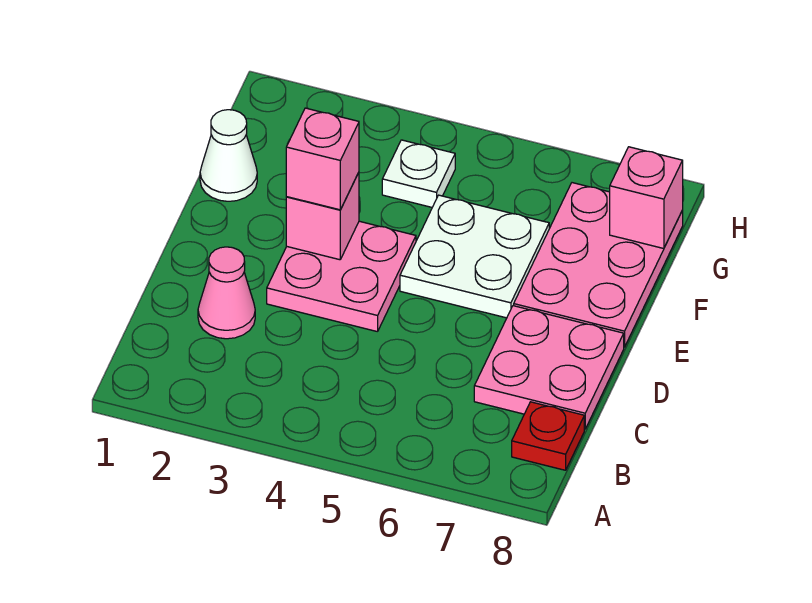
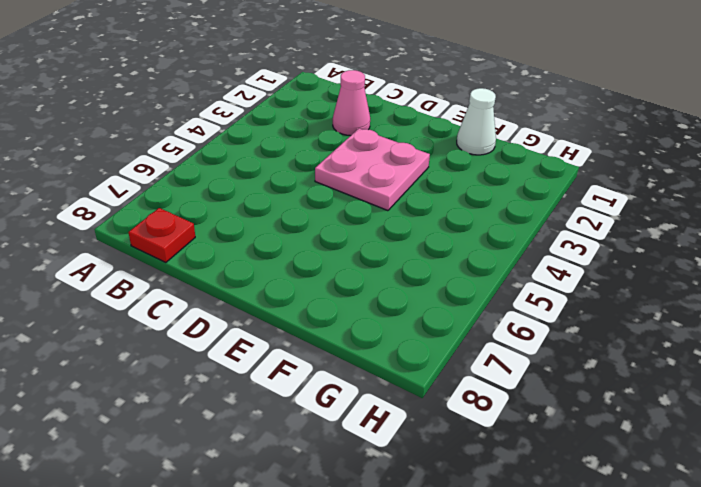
none -> pink plate C7:D8 level 1
none -> white plate E5:F6 level 1

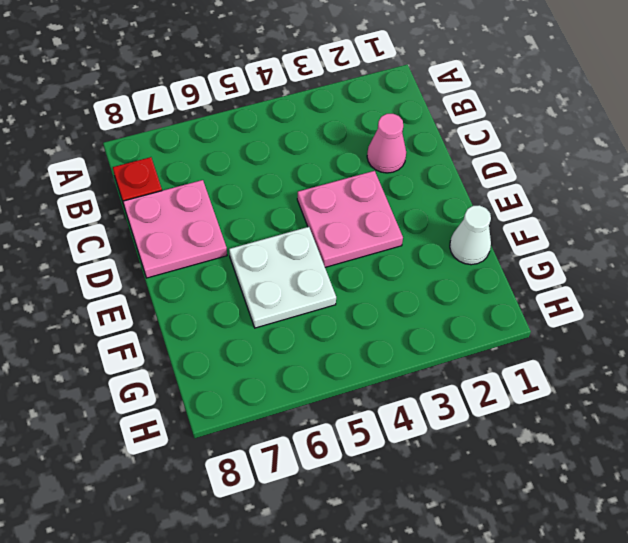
none -> pink plate E7:G8 level 1
none -> white plate G4 level 1

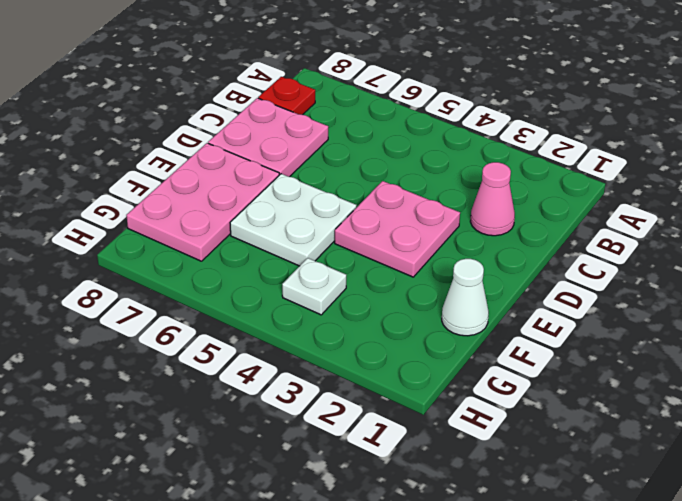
none -> pink brick E3 level 2
none -> pink brick G8 level 2

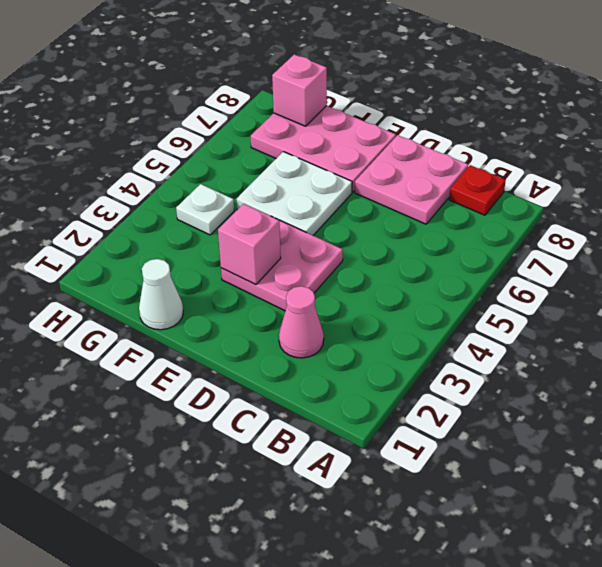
none -> pink brick E3 level 3

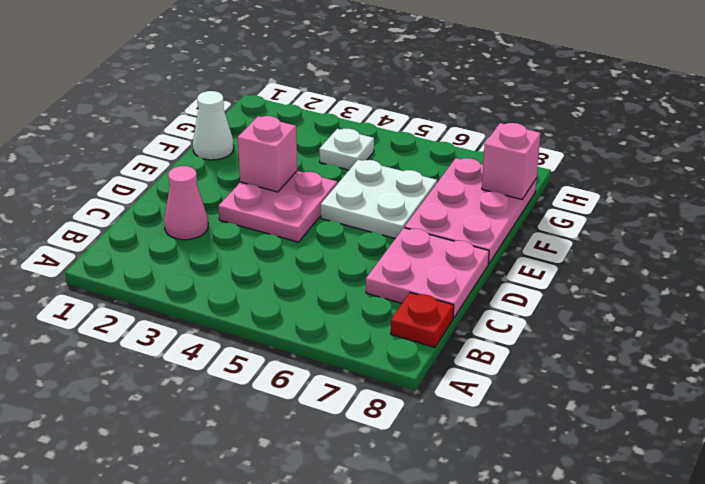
none -> pink brick E3 level 3

